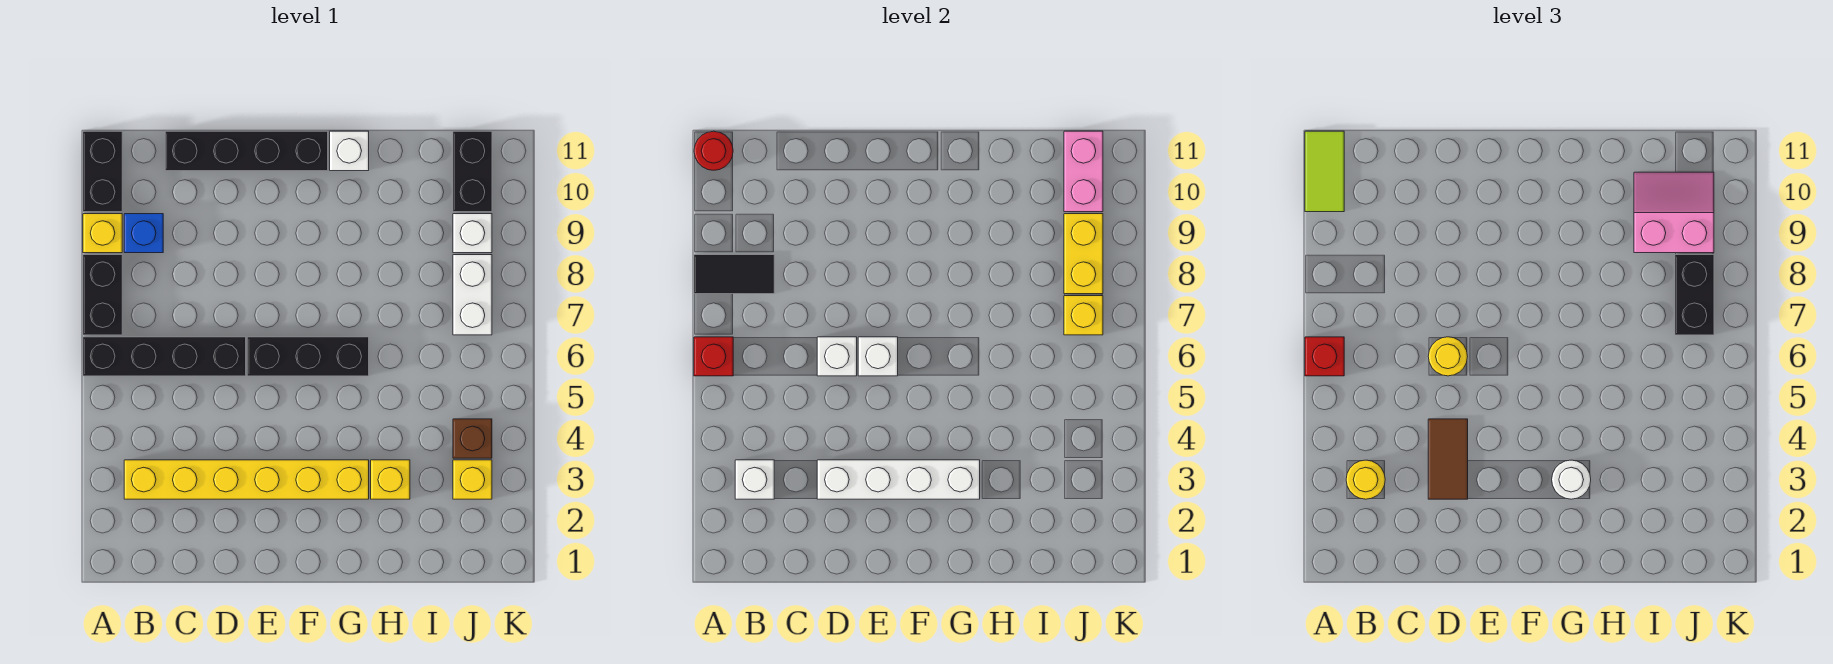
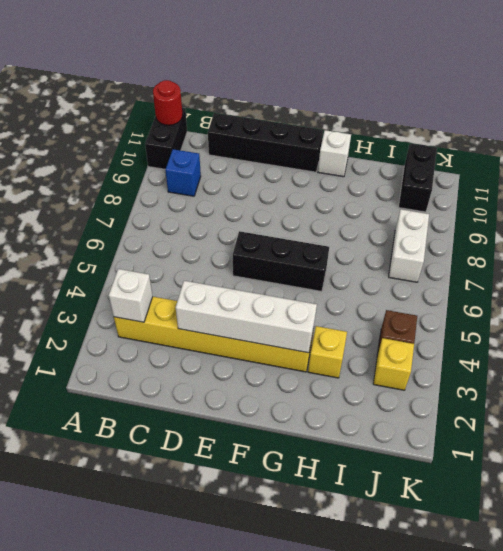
none -> black brick A6:D6 level 1
none -> black brick A7:A8 level 1
none -> yellow brick A9 level 1
none -> white brick J9 level 1

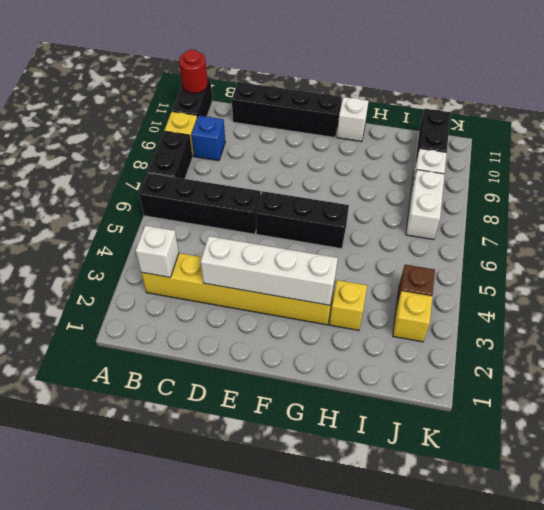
none -> red brick A6 level 2
none -> black tile A8:B8 level 2
none -> white brick D6 level 2
none -> white brick E6 level 2

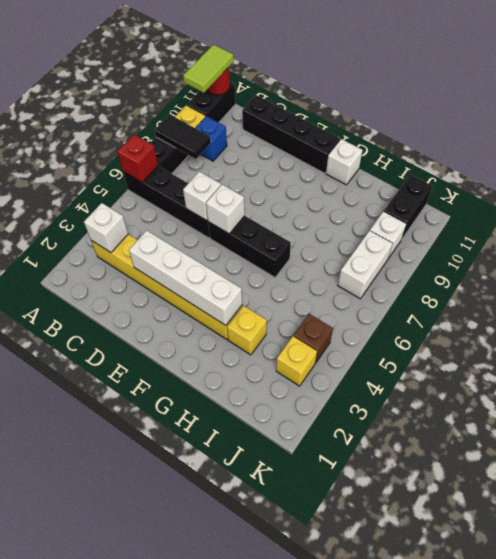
none -> yellow brick J7 level 2
none -> yellow brick J8:J9 level 2
none -> pink brick J10:J11 level 2
none -> red brick A6 level 3

